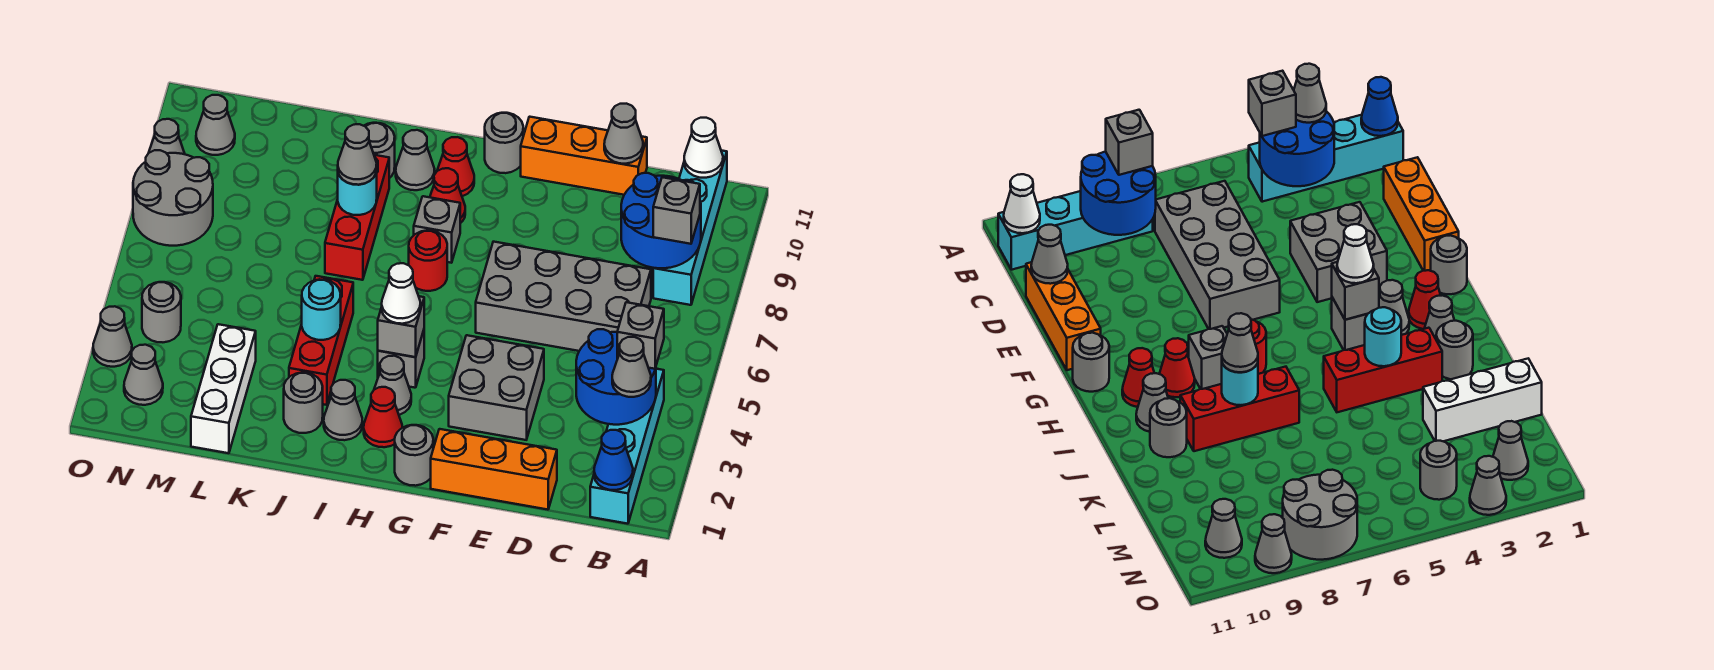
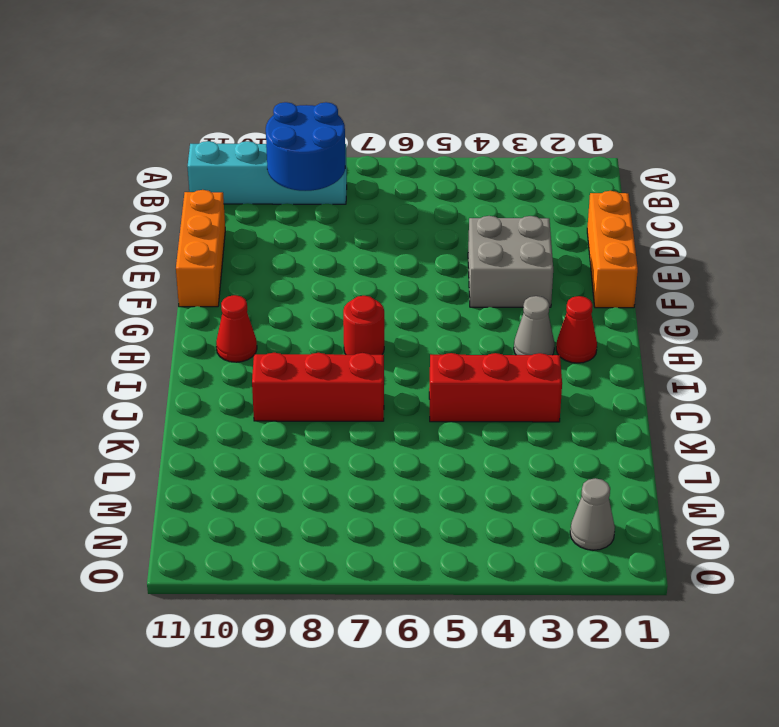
none -> cyan brick B1:B4 level 1
none -> grey brick C6:F7 level 1
none -> grey round brick G1 level 1
none -> grey round brick G11 level 1

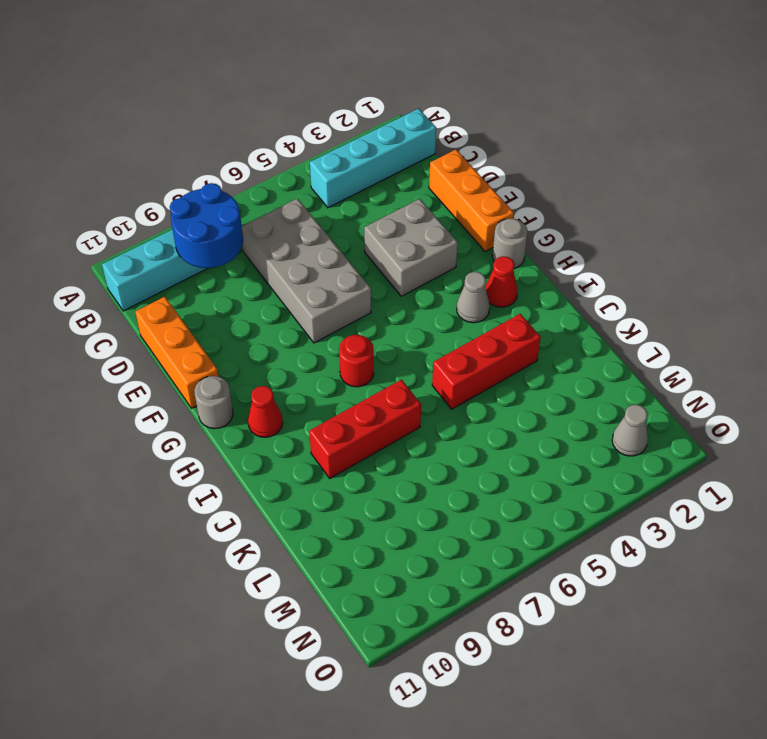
none -> grey brick H4 level 1
none -> grey brick H8 level 1
none -> red cone H9 level 1
none -> grey cone I2 level 1

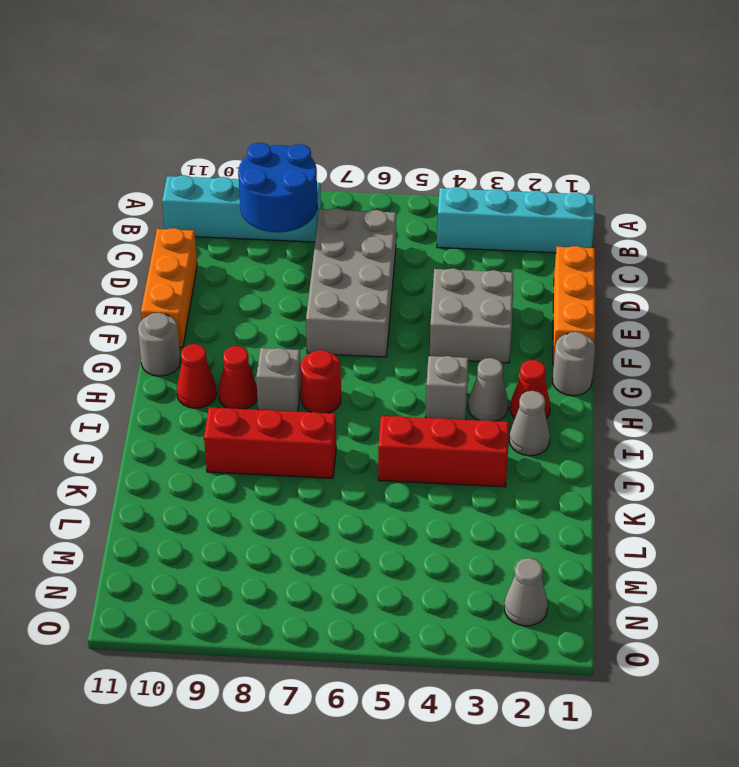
none -> grey cone I10 level 1
none -> grey round brick J2 level 1
none -> grey round brick J10 level 1
none -> white brick L1:L3 level 1

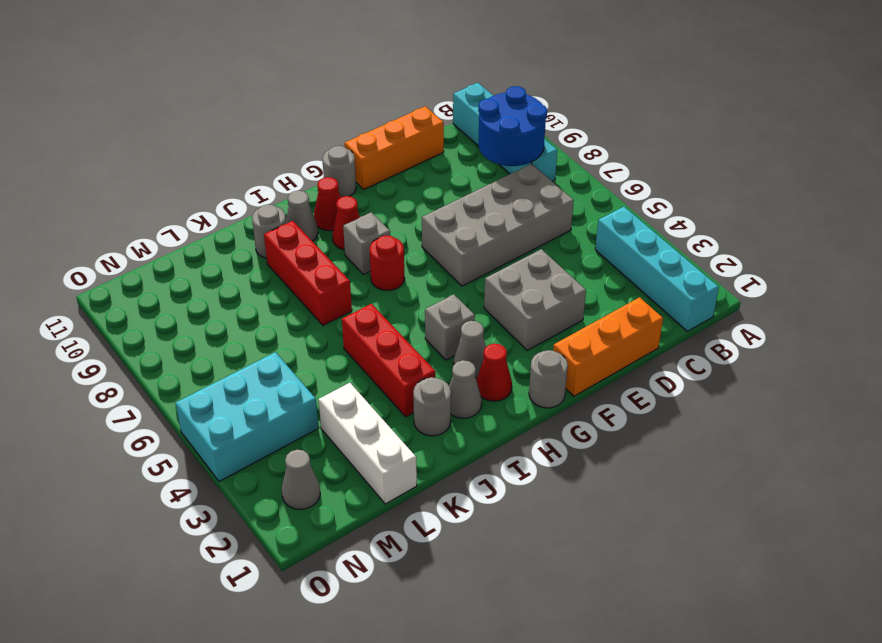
cyan brick M4:O5 level 1 -> grey round brick N4 level 1
none -> grey round brick N7:O8 level 1
none -> grey cone N10 level 1
none -> grey cone O3 level 1
none -> grey cone O9 level 1

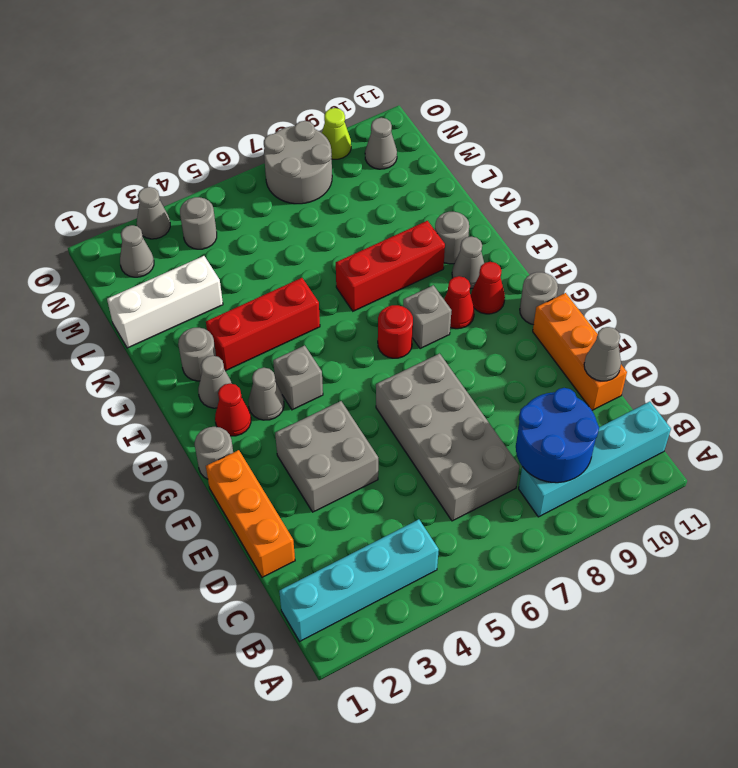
lime cone O9 level 1 -> grey cone O9 level 1
none -> blue cone B1 level 2
none -> blue round brick B3:C4 level 2
none -> white cone B11 level 2
none -> grey brick H4 level 2

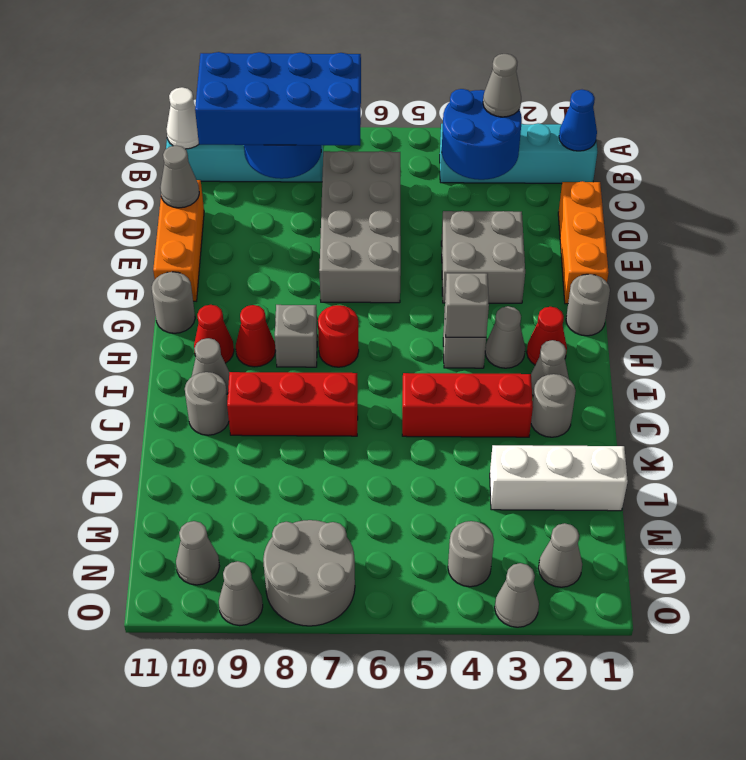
blue brick B7:C10 level 3 -> grey brick B8 level 3
none -> cyan round brick J4 level 2
none -> cyan round brick J8 level 2
none -> grey brick B4 level 3
none -> white cone H4 level 3

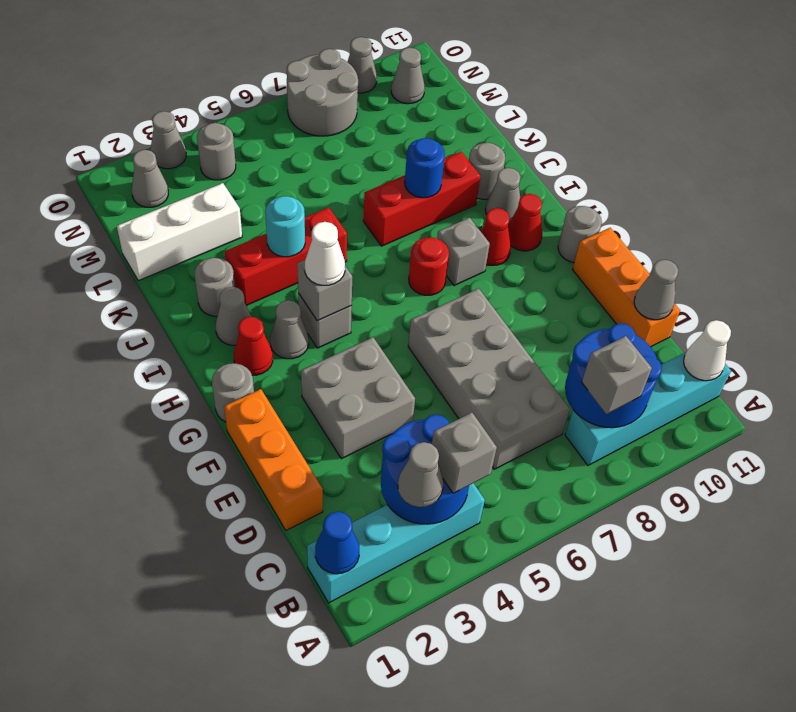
blue round brick J8 level 2 -> cyan round brick J8 level 2
none -> grey cone J8 level 3

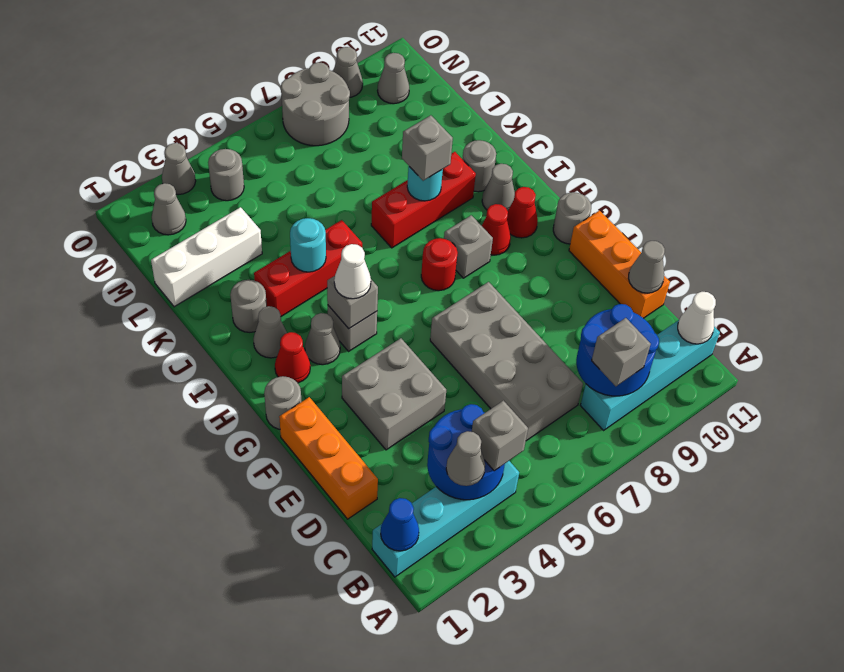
grey brick J8 level 3 -> grey cone J8 level 3

